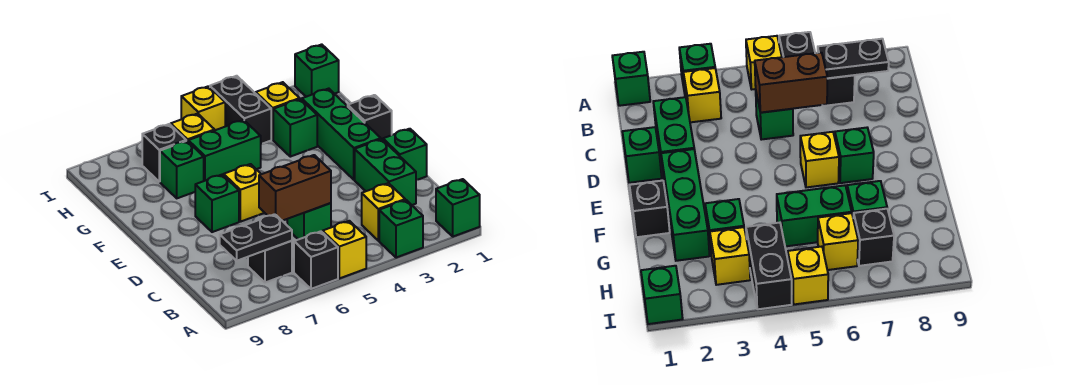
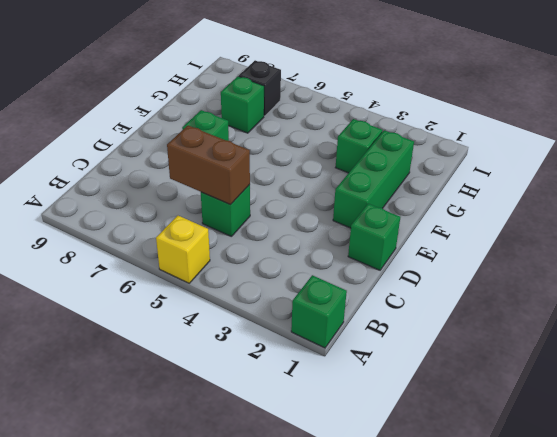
none -> green brick A3 level 1
none -> black brick A6 level 1
none -> yellow brick B3 level 1

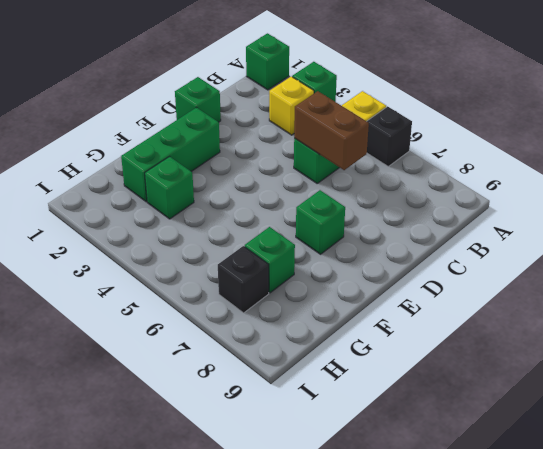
none -> black brick B7 level 1
none -> green brick C2:D2 level 1
none -> yellow brick E6 level 1

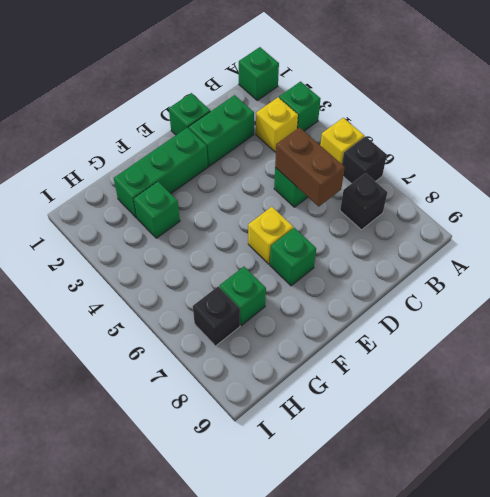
none -> black brick F1 level 1
none -> green brick G5:G6 level 1
none -> yellow brick H3 level 1

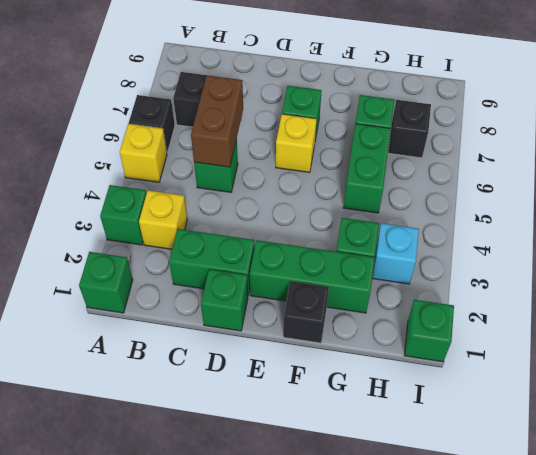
cyan brick H3 level 1 -> yellow brick H3 level 1
none -> black brick H4:I4 level 1
none -> yellow brick H6 level 1
none -> yellow brick I5 level 1

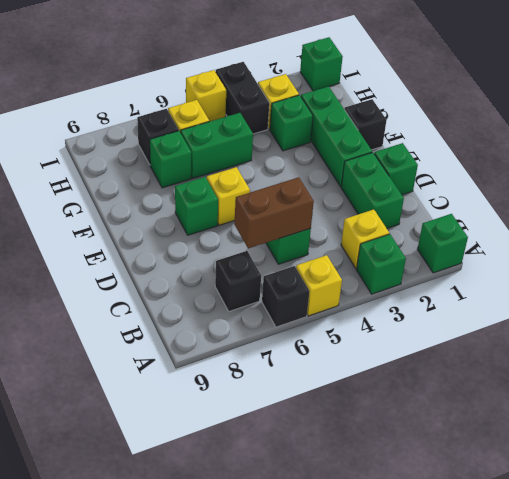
none -> black plate B7:B8 level 2

